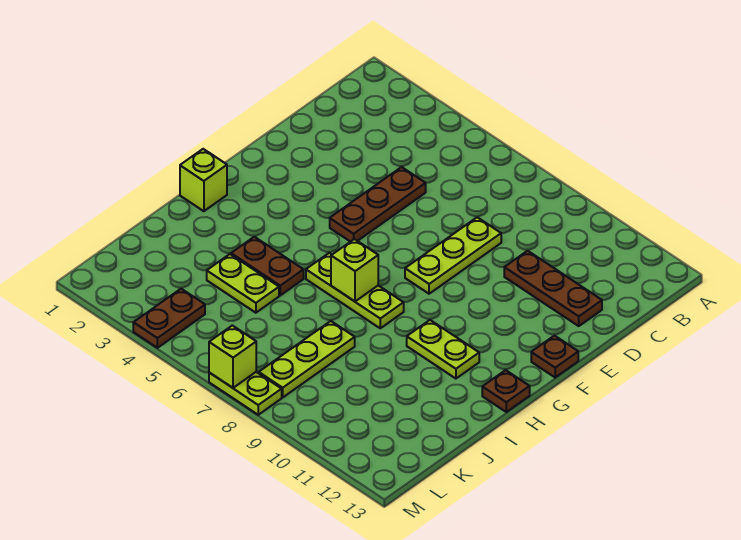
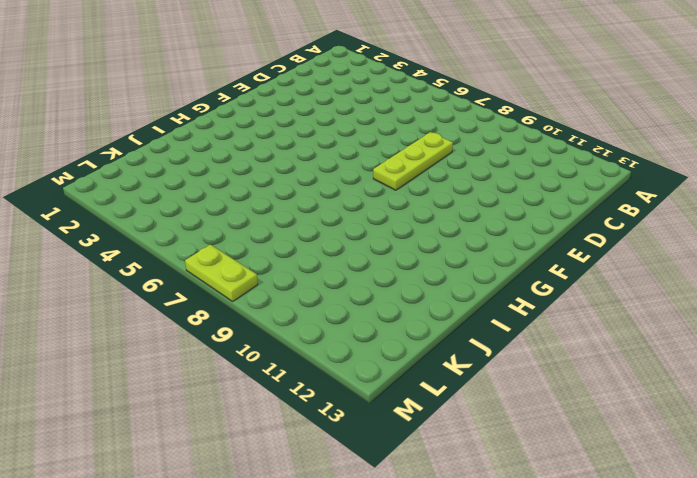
none -> brown plate D5:F5 level 1
none -> brown plate D10:D12 level 1
none -> brown plate F13 level 1

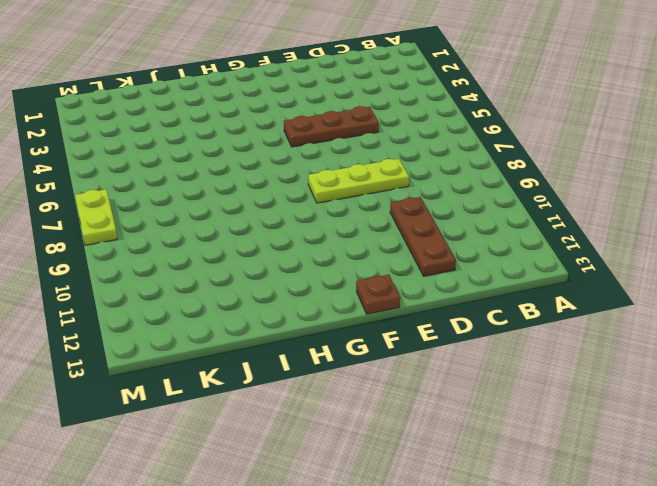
none -> lime brick H1 level 1
none -> lime plate H6:H8 level 1
none -> lime plate H10:H11 level 1

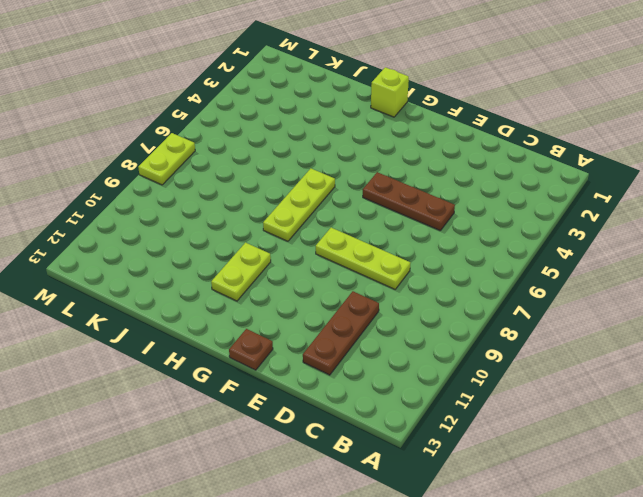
none -> brown plate H13 level 1
none -> brown plate I4:I5 level 1
none -> lime plate J4:J5 level 1

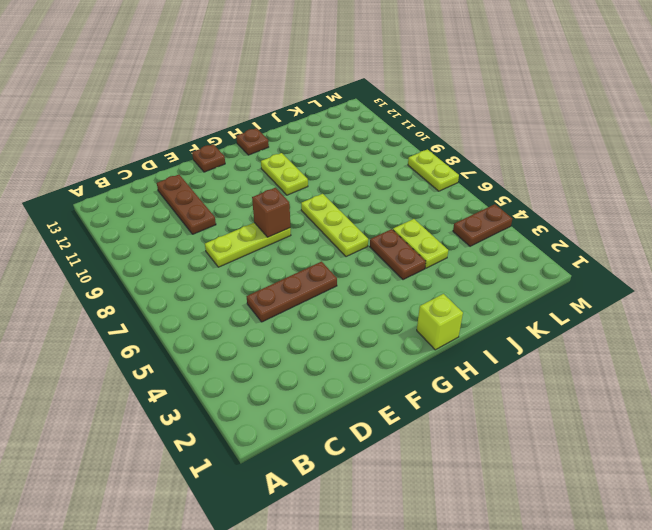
brown brick F8 level 2 -> none
none -> lime plate J8:L8 level 1
none -> lime brick H7 level 2
none -> lime brick M7 level 2

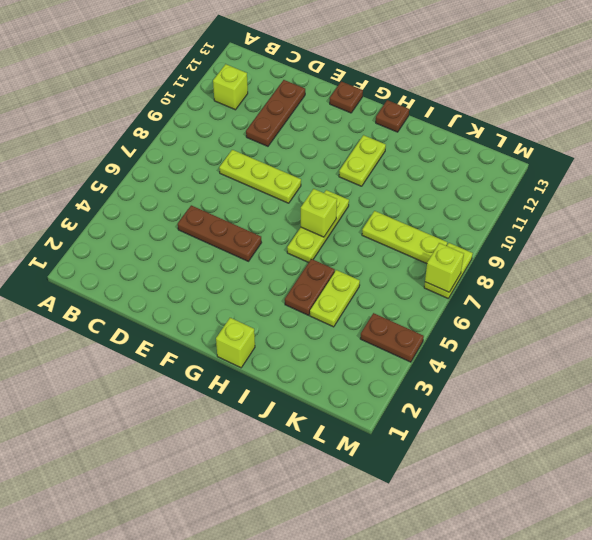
lime brick B11 level 1 -> none

